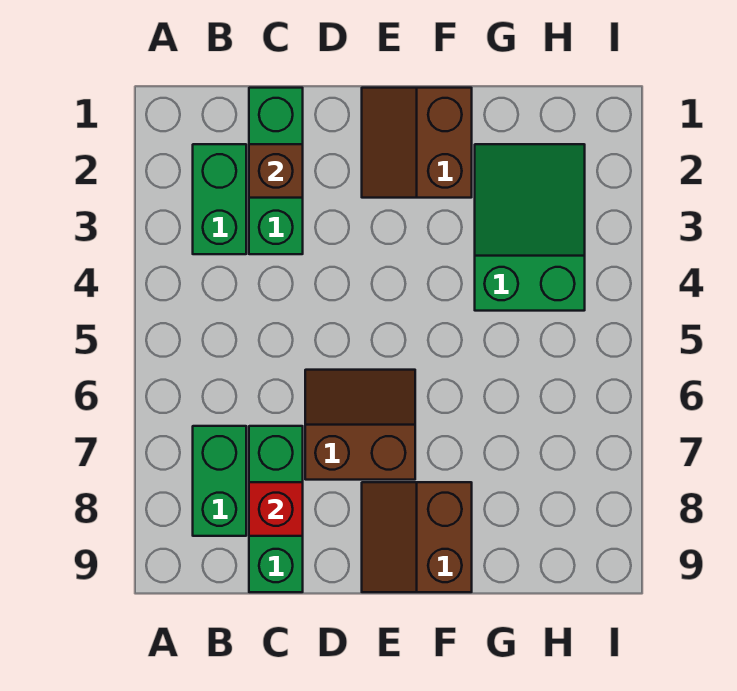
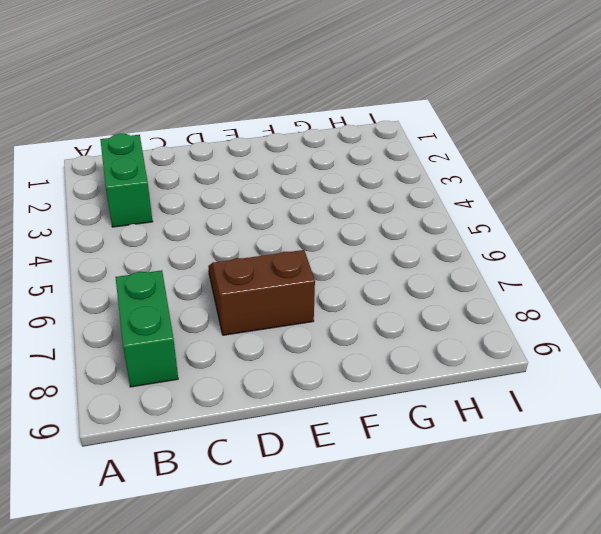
none -> green brick C1:C3 level 1
none -> green brick C7:C9 level 1

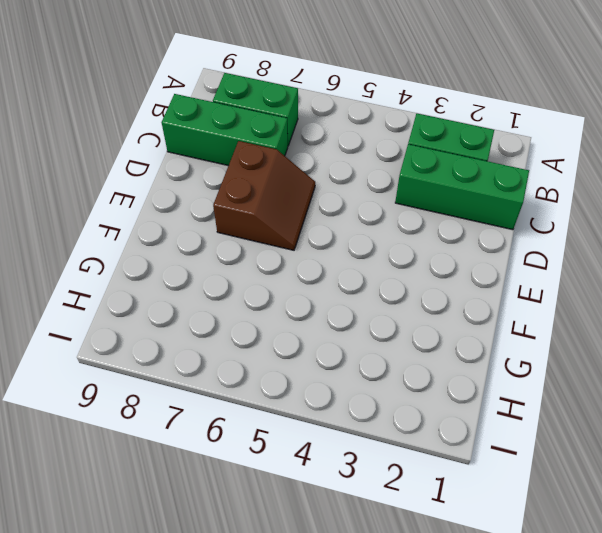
none -> brown slope E1:F2 level 1 top F
none -> brown slope E8:F9 level 1 top F

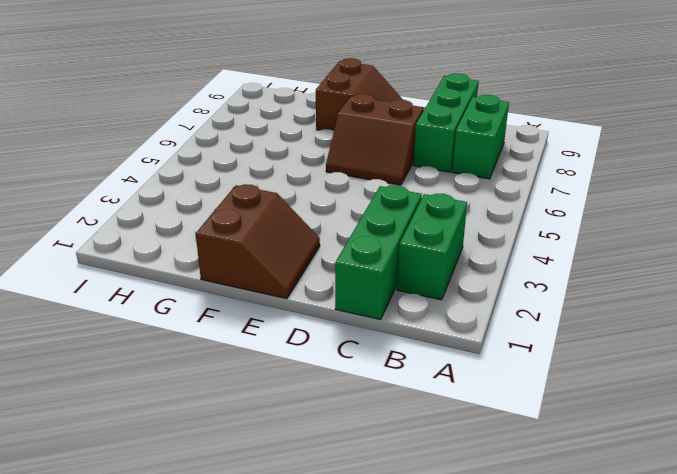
none -> green slope G2:H4 level 1 top 4
none -> brown brick C2 level 2

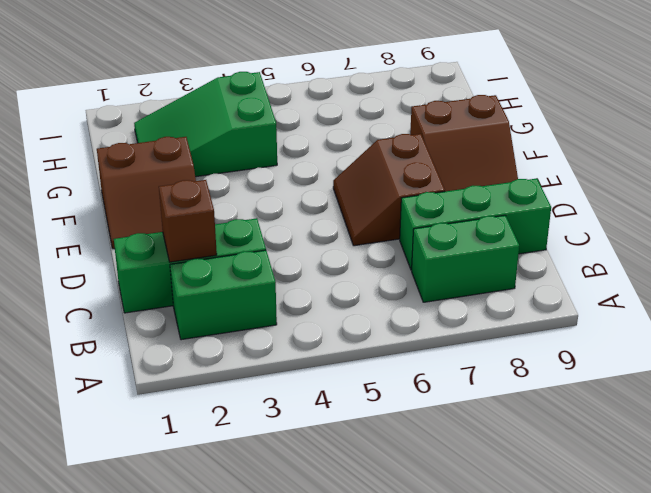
none -> red brick C8 level 2

